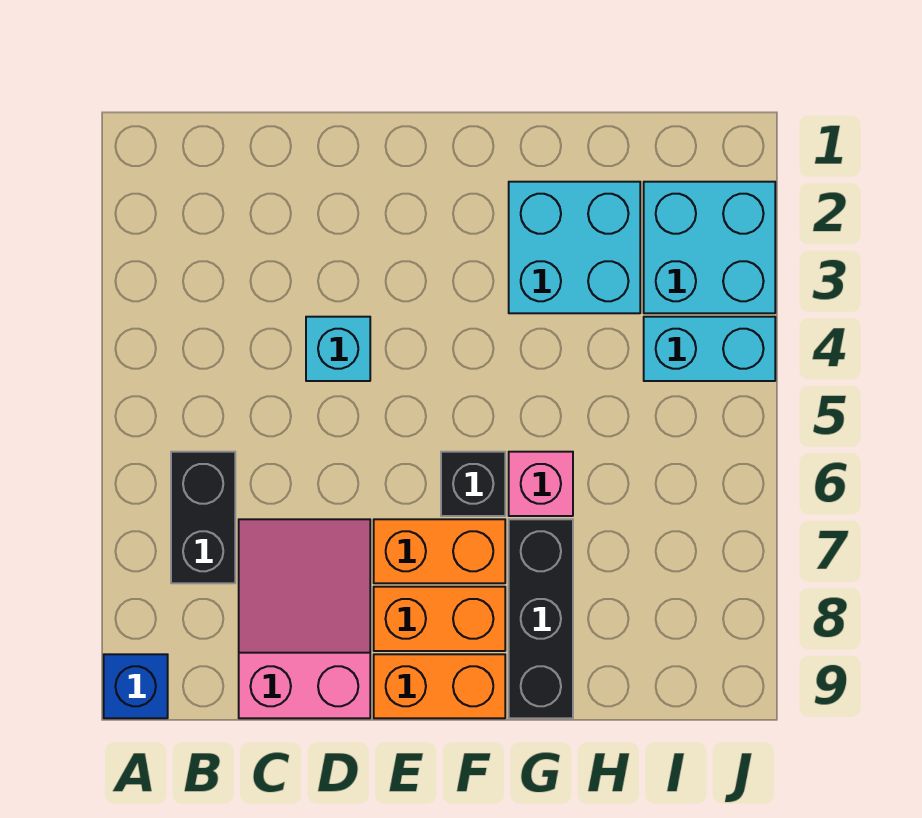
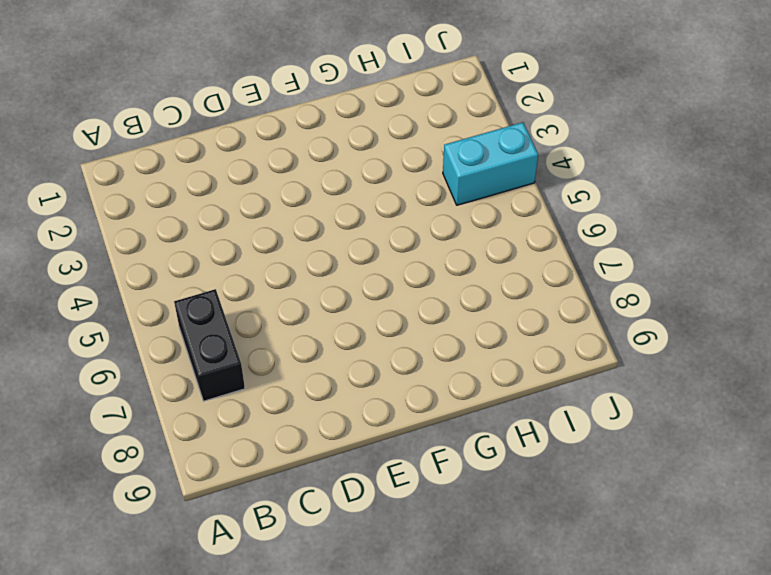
none -> blue brick A9 level 1
none -> pink slope C7:D9 level 1 top 9
none -> cyan brick D4 level 1

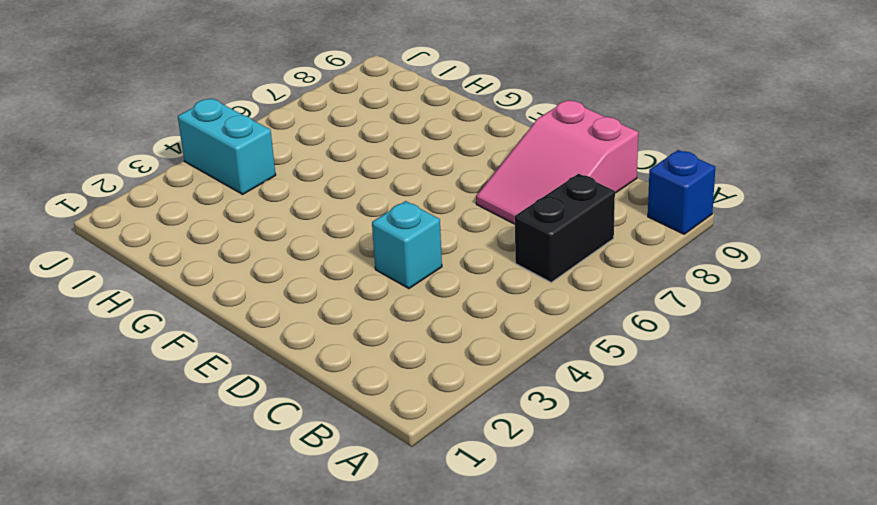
none -> orange brick E7:F7 level 1
none -> orange brick E8:F8 level 1
none -> orange brick E9:F9 level 1

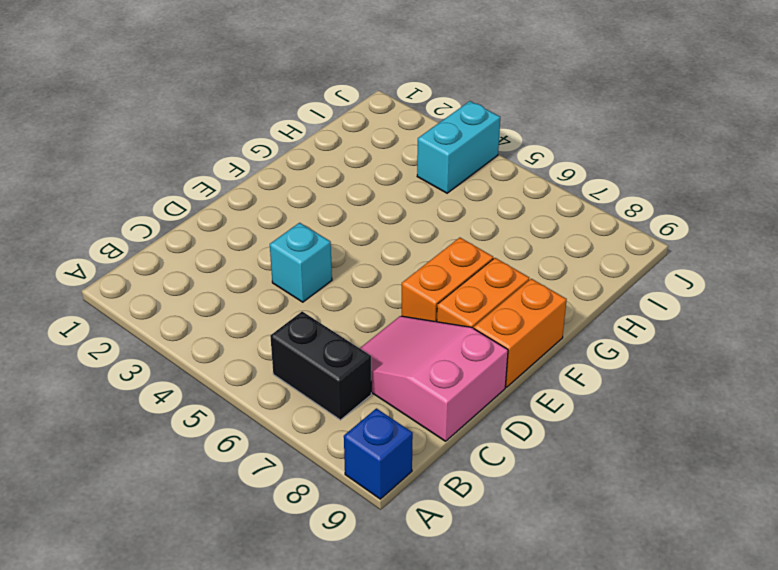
none -> black brick F6 level 1
none -> cyan brick G2:H3 level 1
none -> pink brick G6 level 1

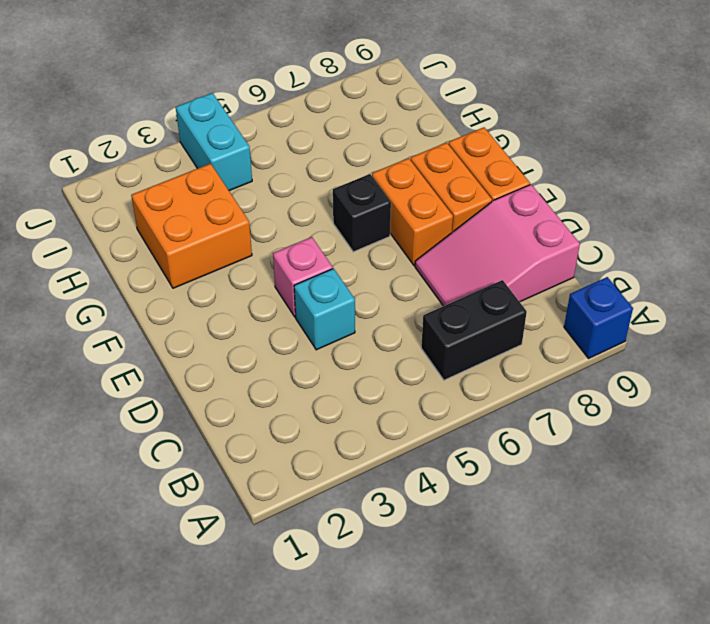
pink brick E4 level 1 -> pink brick G6 level 1
orange brick G2:H3 level 1 -> cyan brick G2:H3 level 1
none -> black brick G7:G9 level 1
none -> cyan brick I2:J3 level 1

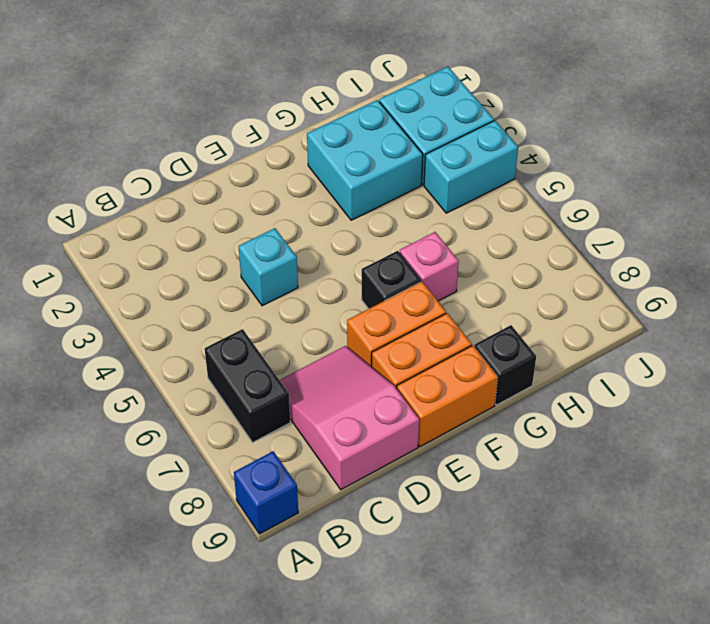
black brick G9 level 1 -> black brick G7:G9 level 1

